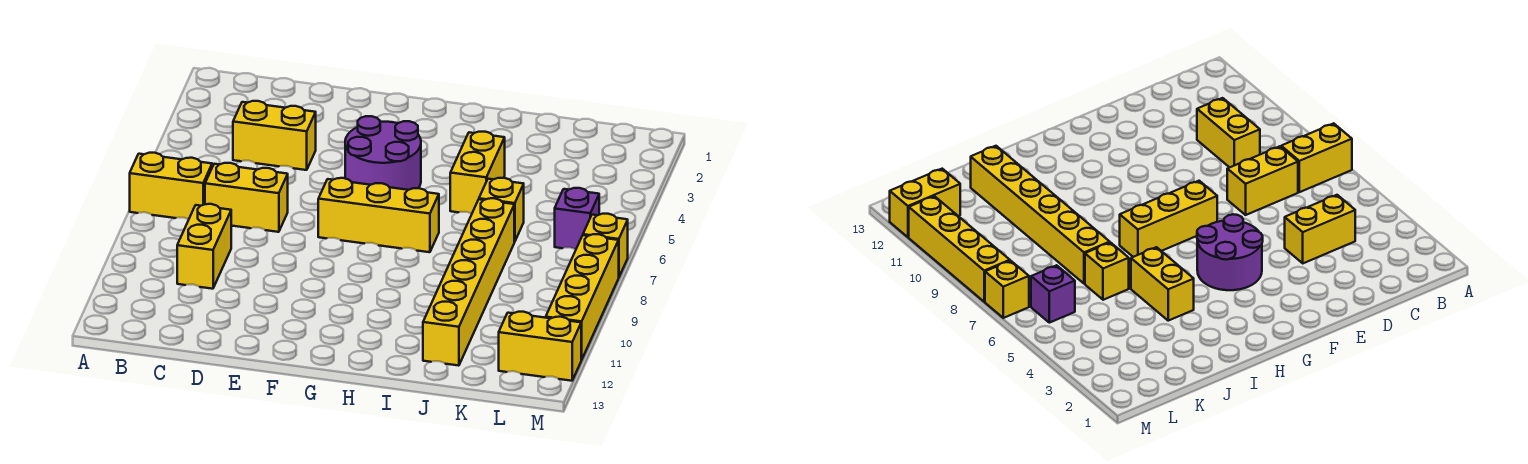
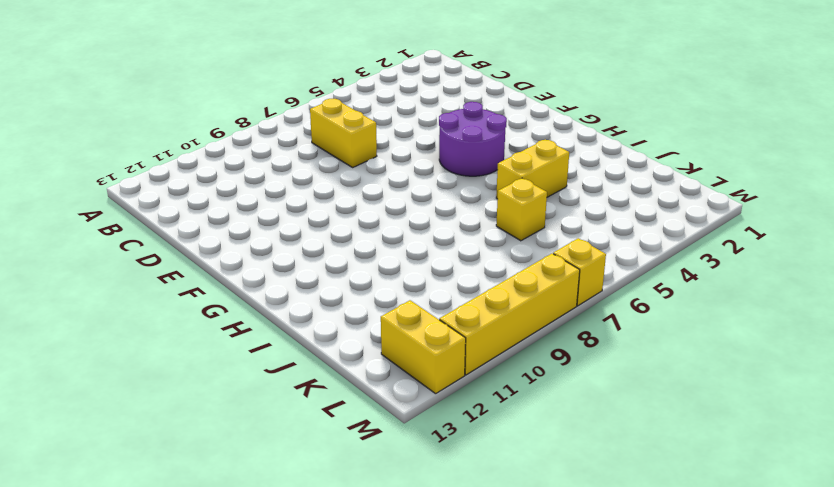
none -> yellow brick A7:B7 level 1
none -> yellow brick C4:D4 level 1
none -> yellow brick C9:C10 level 1

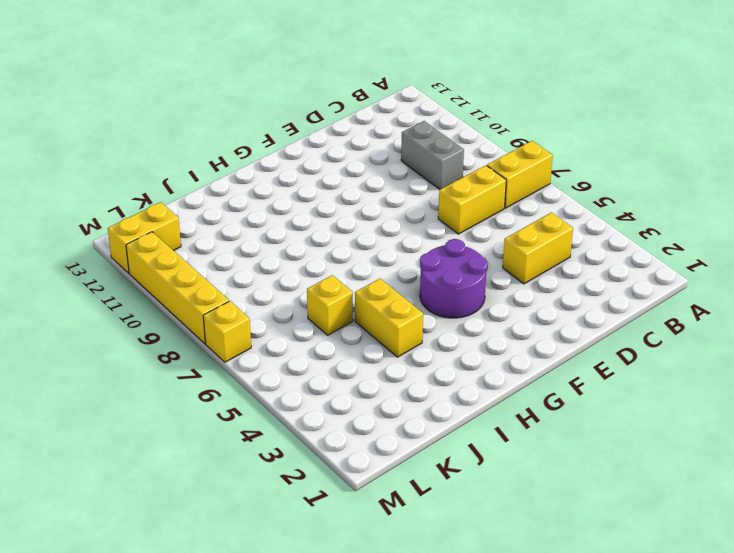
grey brick C9:C10 level 1 -> yellow brick C9:C10 level 1
none -> yellow brick F7:H7 level 1
none -> yellow brick J7:J12 level 1
none -> purple brick L6 level 1

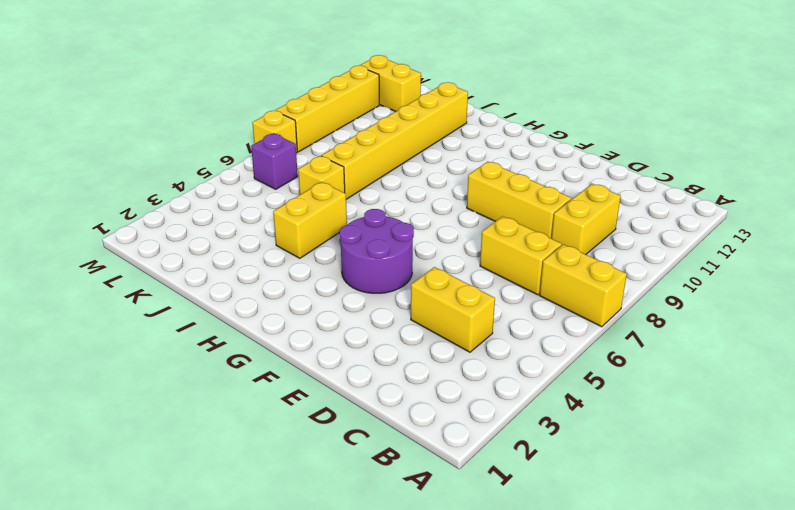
yellow brick D9:F9 level 1 -> yellow brick F7:H7 level 1

